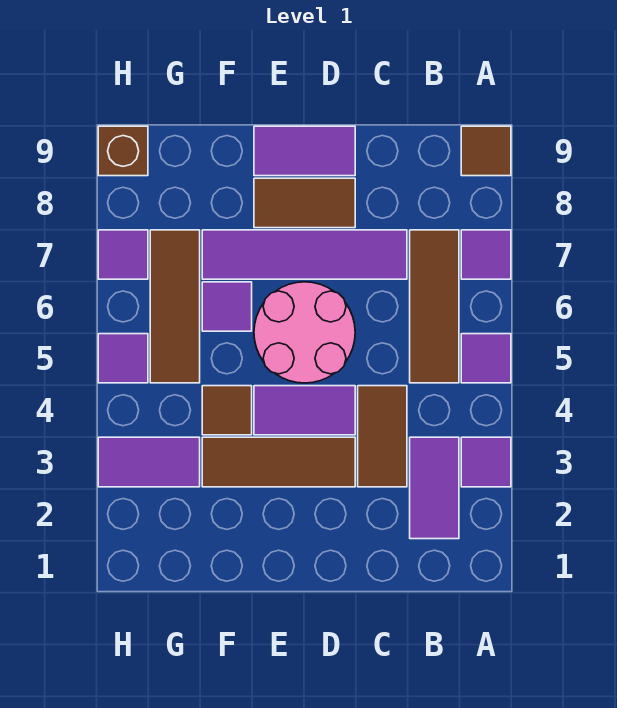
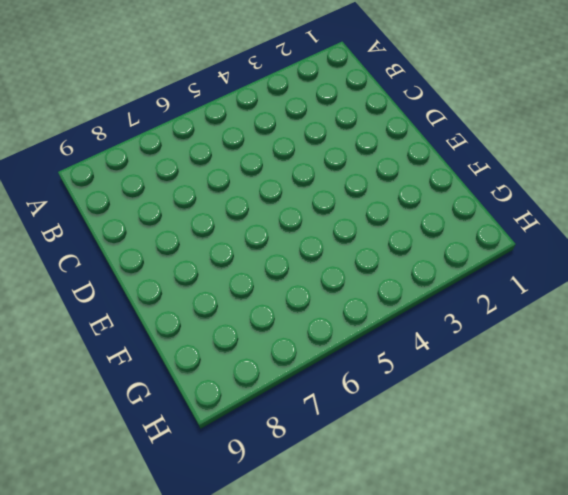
none -> purple tile A3 level 1
none -> purple tile A5 level 1
none -> purple tile A7 level 1

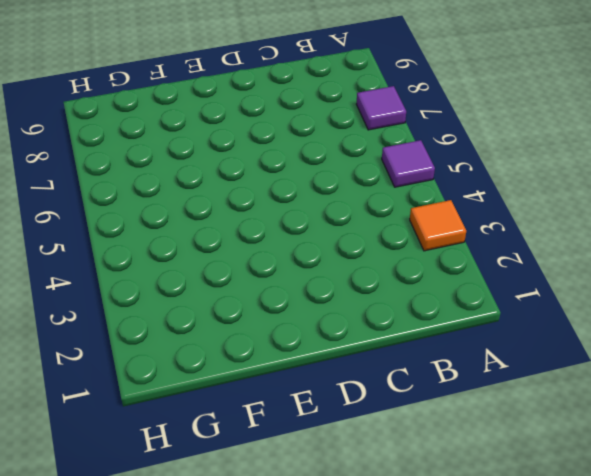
orange tile A3 level 1 -> purple tile A3 level 1
none -> brown tile A9 level 1
none -> purple tile B2:B3 level 1
none -> brown tile B5:B7 level 1

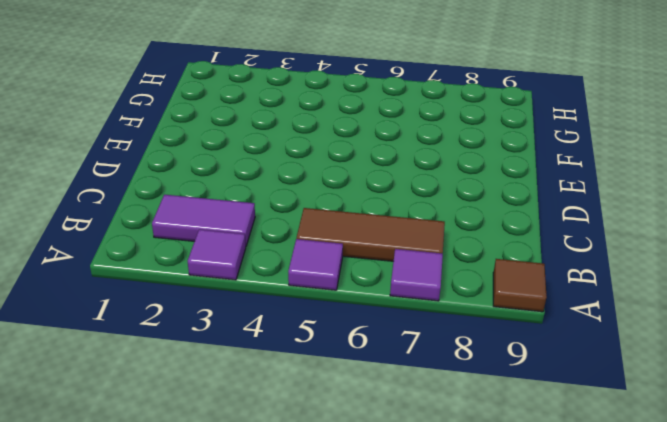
none -> brown tile C3:C4 level 1
none -> purple tile C7:F7 level 1
none -> brown tile D3:F3 level 1

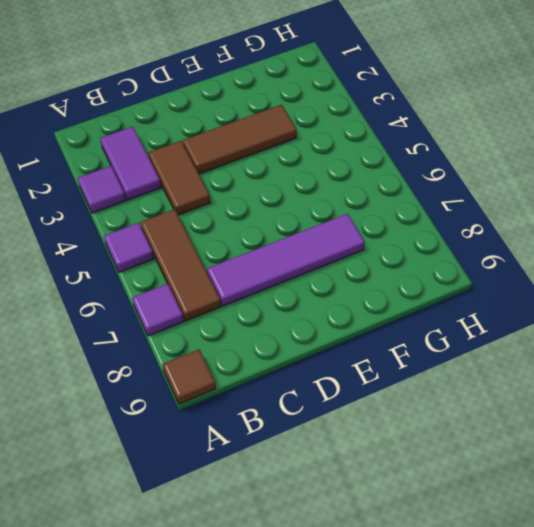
none -> purple tile D4:E4 level 1
none -> pink round brick D5:E6 level 1
none -> brown tile D8:E8 level 1

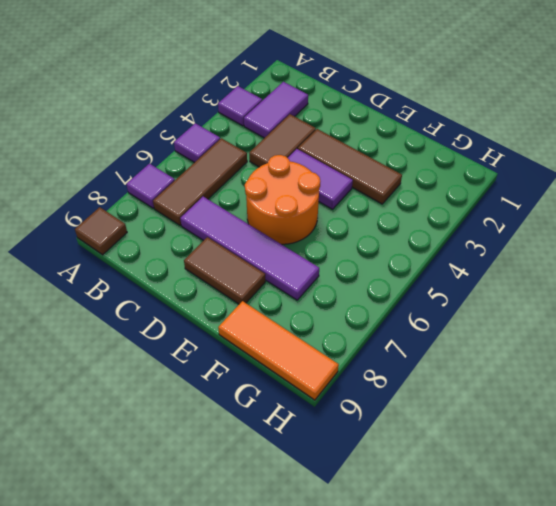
orange round brick D5:E6 level 1 -> pink round brick D5:E6 level 1
orange tile F9:H9 level 1 -> brown brick H9 level 1
none -> purple tile D9:E9 level 1
none -> brown tile F4 level 1
none -> purple tile F6 level 1

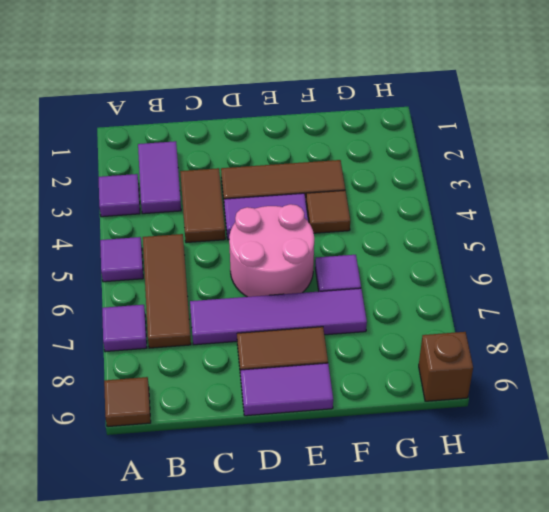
none -> purple tile G3:H3 level 1
none -> brown tile G5:G7 level 1
none -> purple tile H5 level 1

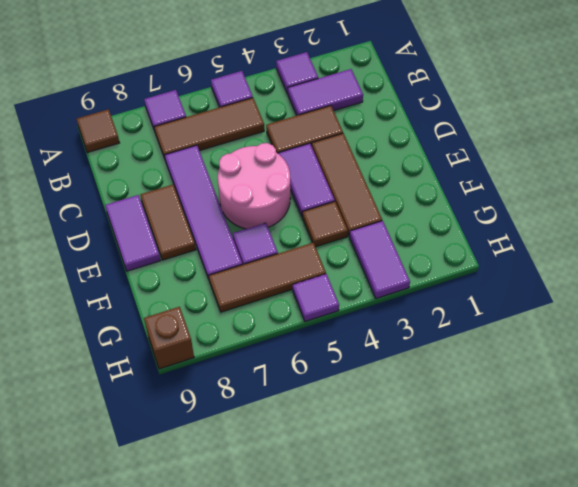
none -> purple tile H7 level 1

